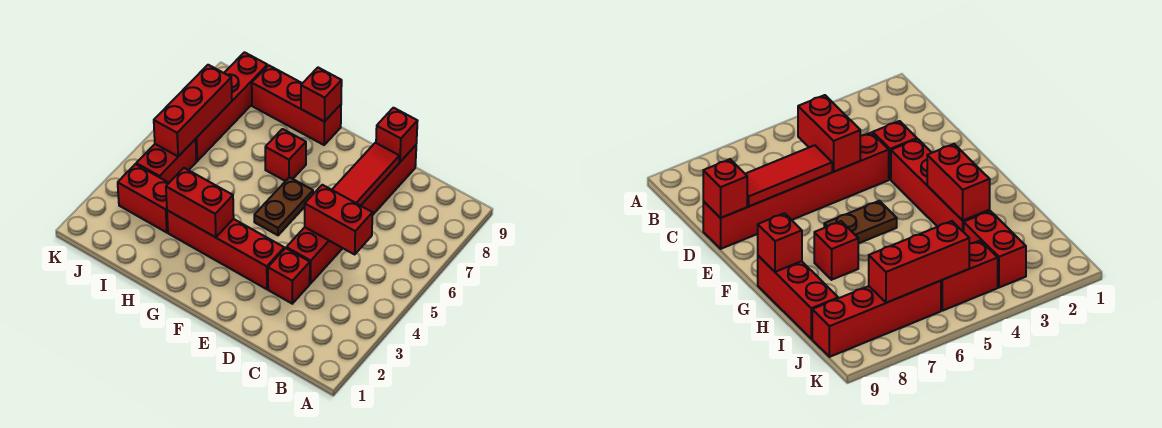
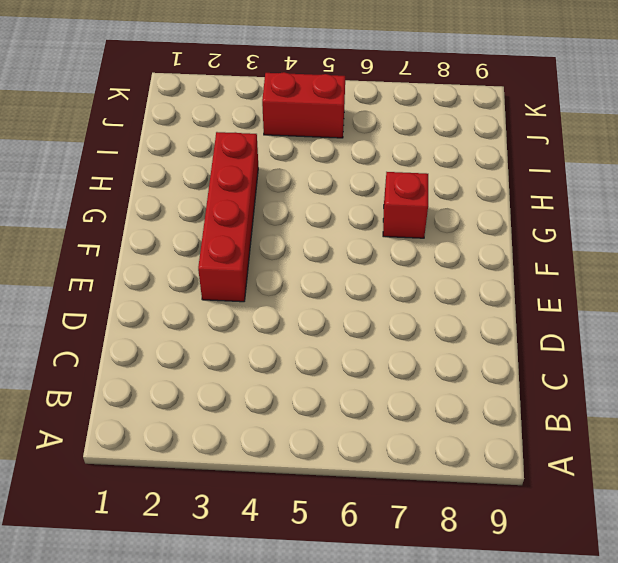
none -> red brick D3 level 1
none -> red brick D4:D9 level 1
none -> brown plate F5:F6 level 1

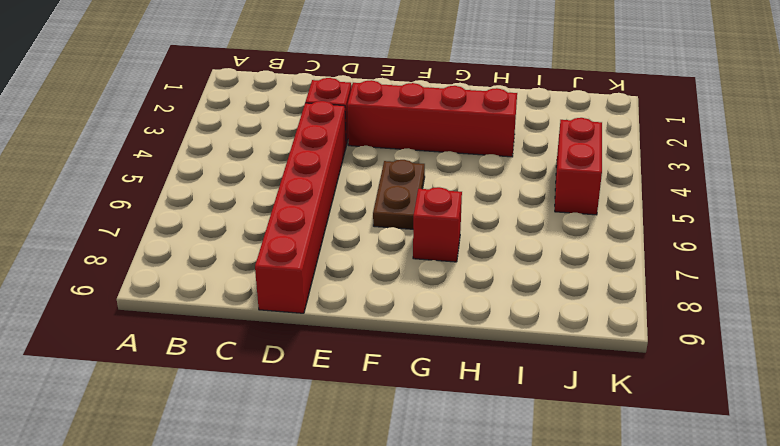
none -> red brick G9:I9 level 1
none -> red brick I3:J3 level 1
none -> red brick J6:J9 level 1

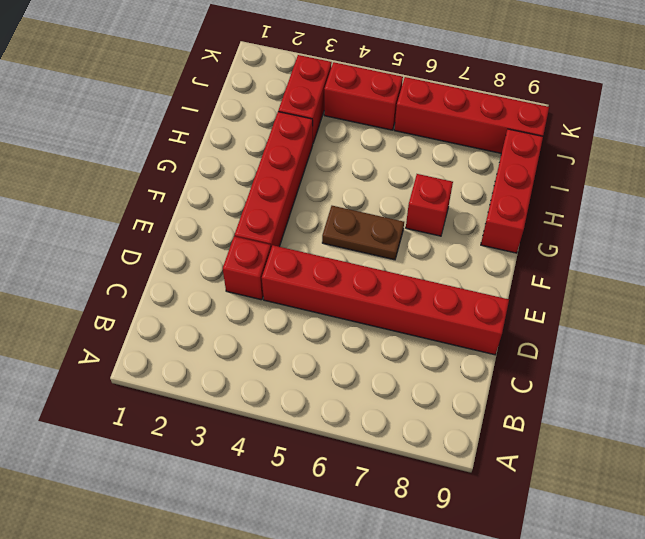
none -> red brick C5:D5 level 2
none -> red tile D6:D8 level 2
none -> red brick D9 level 2

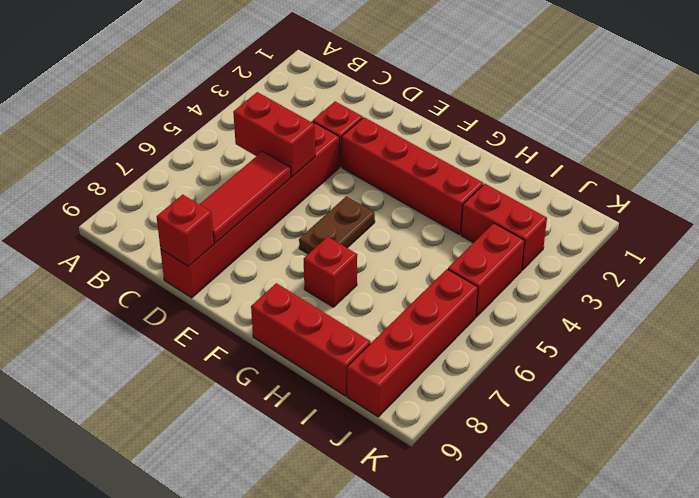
none -> red brick G3:H3 level 2
none -> red brick G9 level 2
none -> red brick J5:J7 level 2

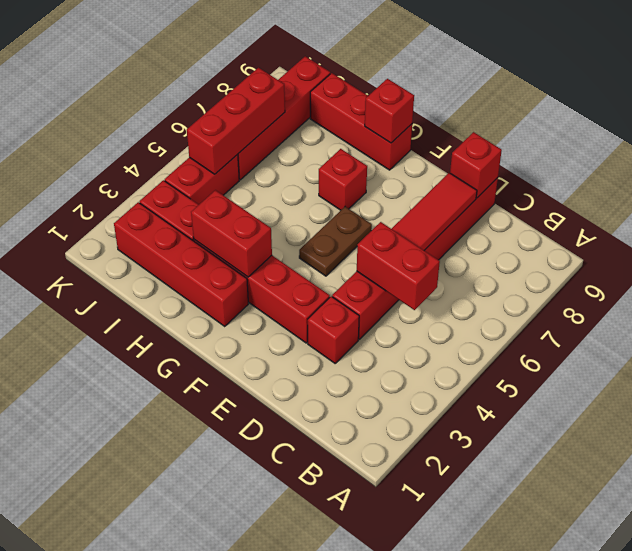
red brick G2:J2 level 1 -> none

